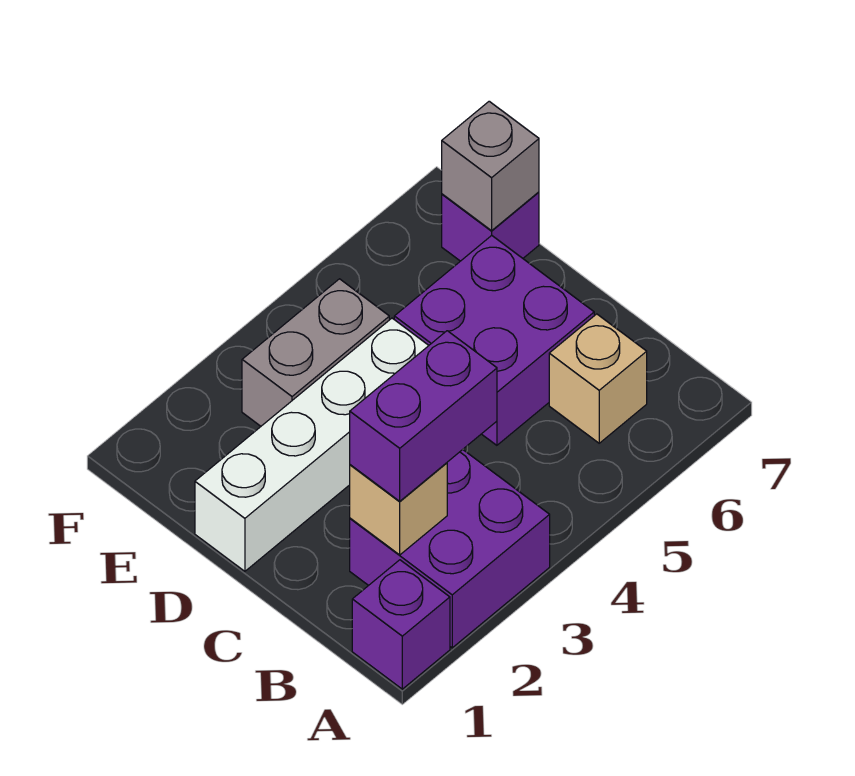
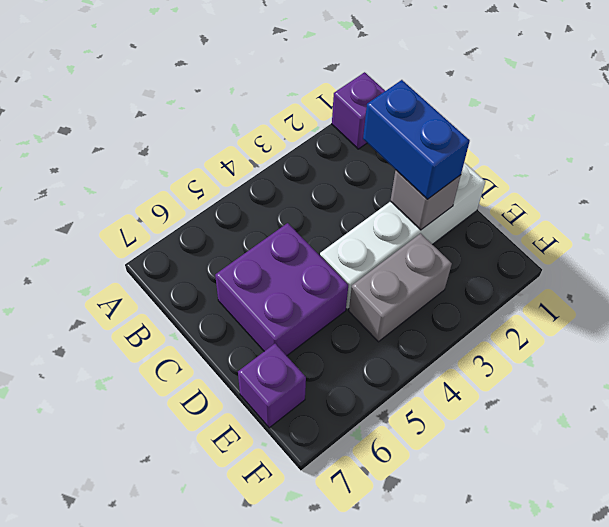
blue brick C2:D2 level 3 -> none
grey brick D2 level 2 -> grey brick E7 level 2
none -> purple brick A2:B3 level 1
none -> tan brick B6 level 1

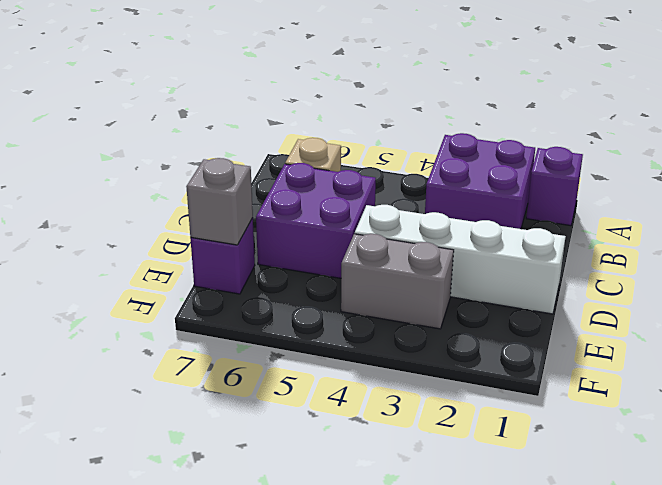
none -> tan brick B2 level 2
none -> purple brick B2:B3 level 3

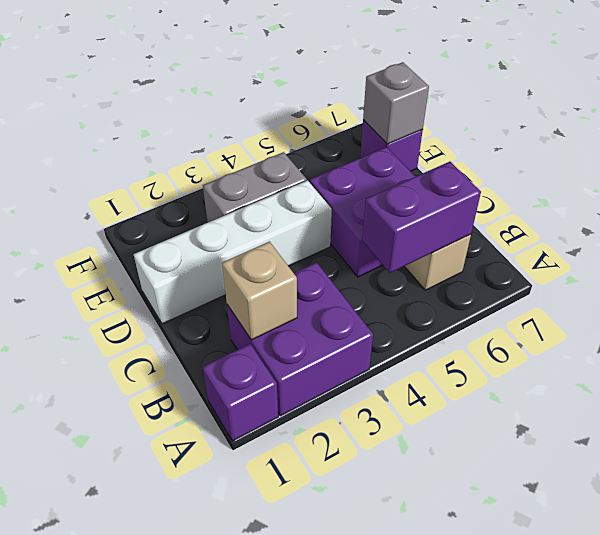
purple brick B5:B6 level 2 -> purple brick B2:B3 level 3

